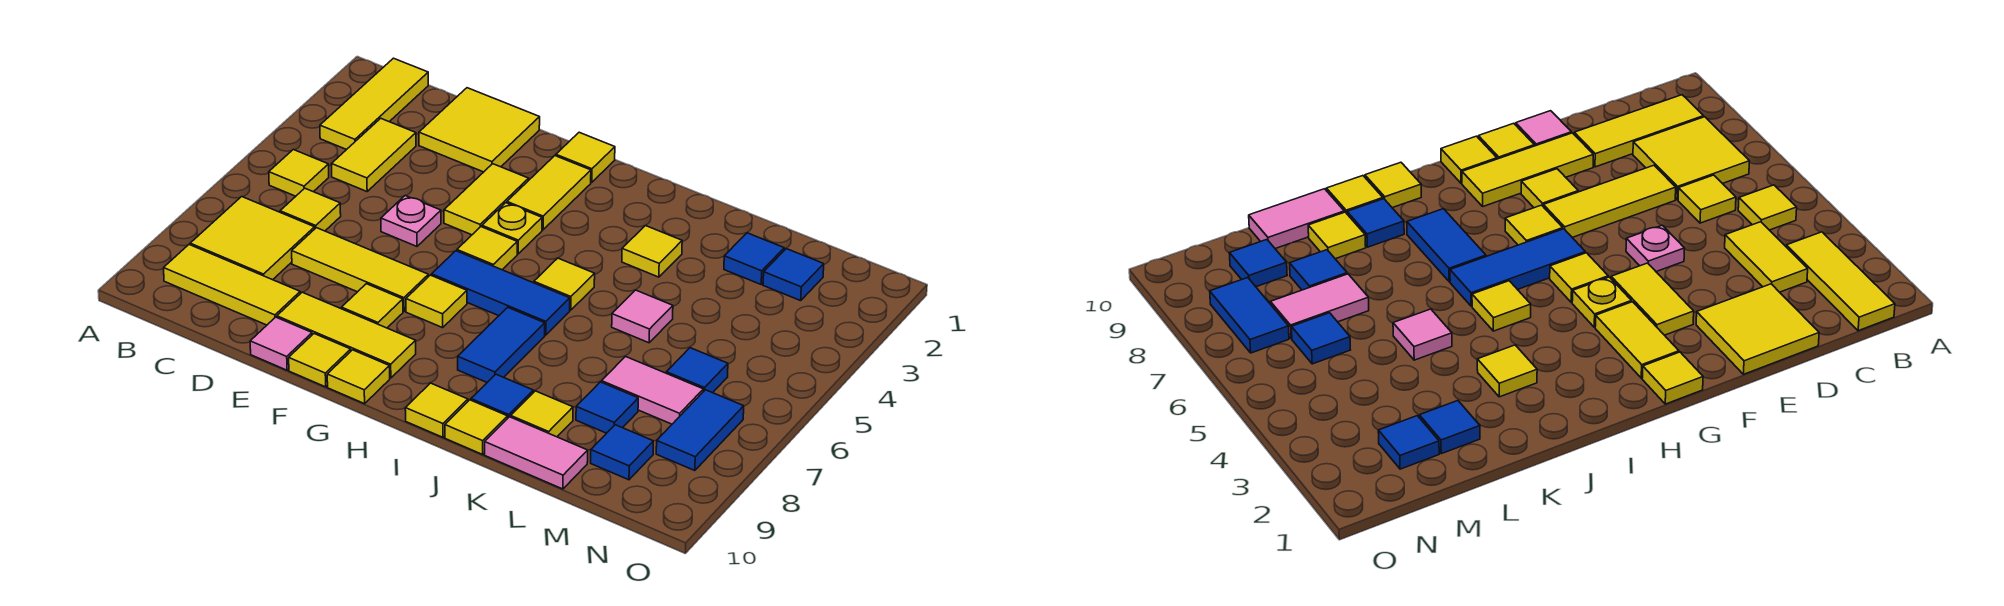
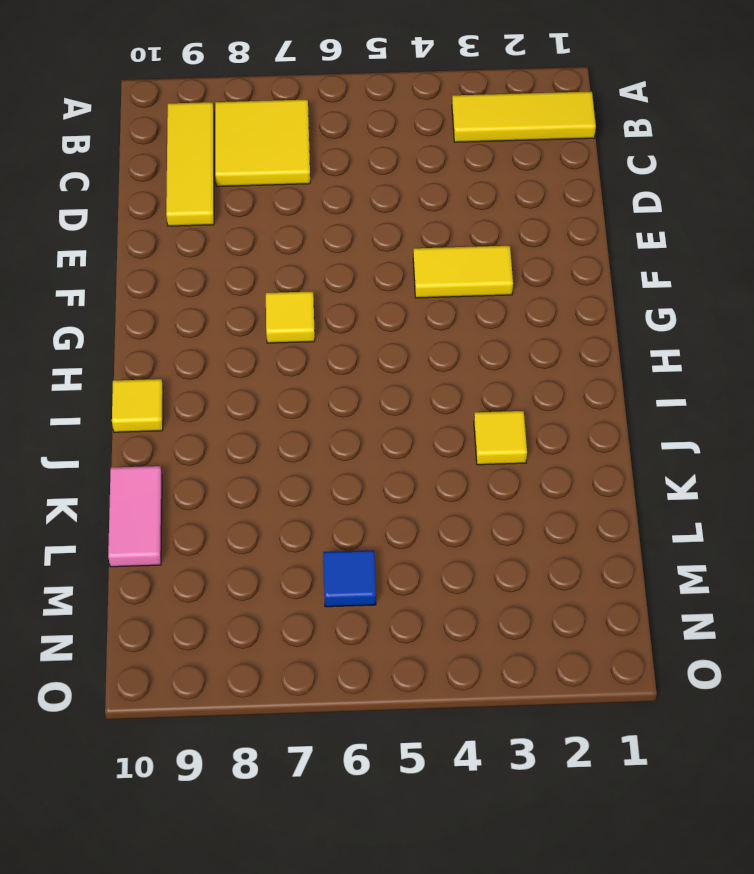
none -> yellow tile B5 level 1
none -> yellow tile C3:C4 level 1
none -> yellow tile C6 level 1
none -> yellow tile D1:E2 level 1

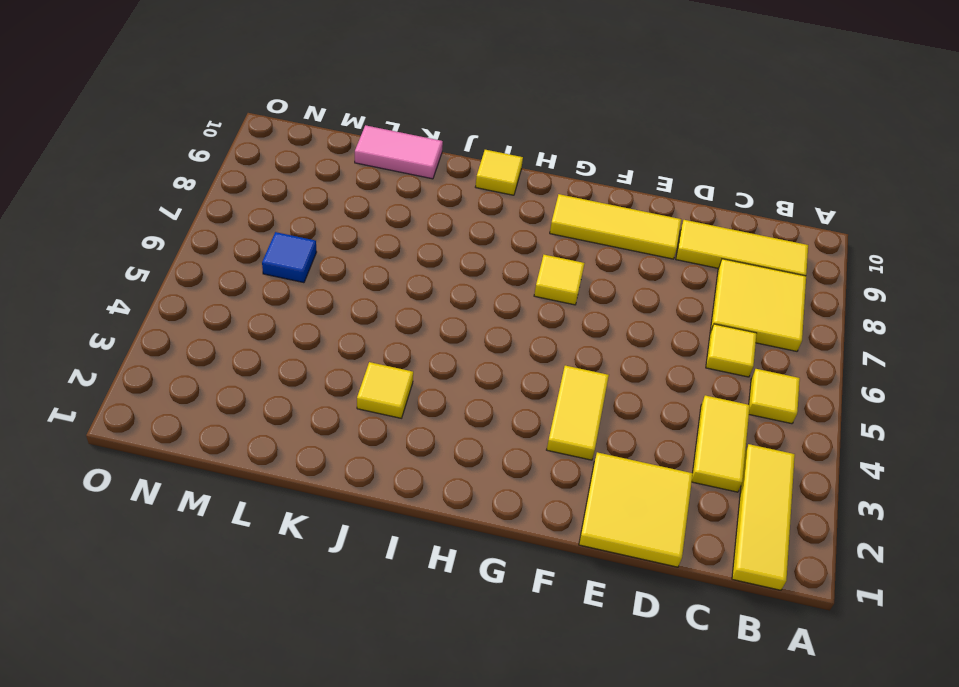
none -> yellow tile D7:F7 level 1
none -> pink plate E5 level 1
none -> pink tile E10 level 1
none -> yellow tile F8 level 1

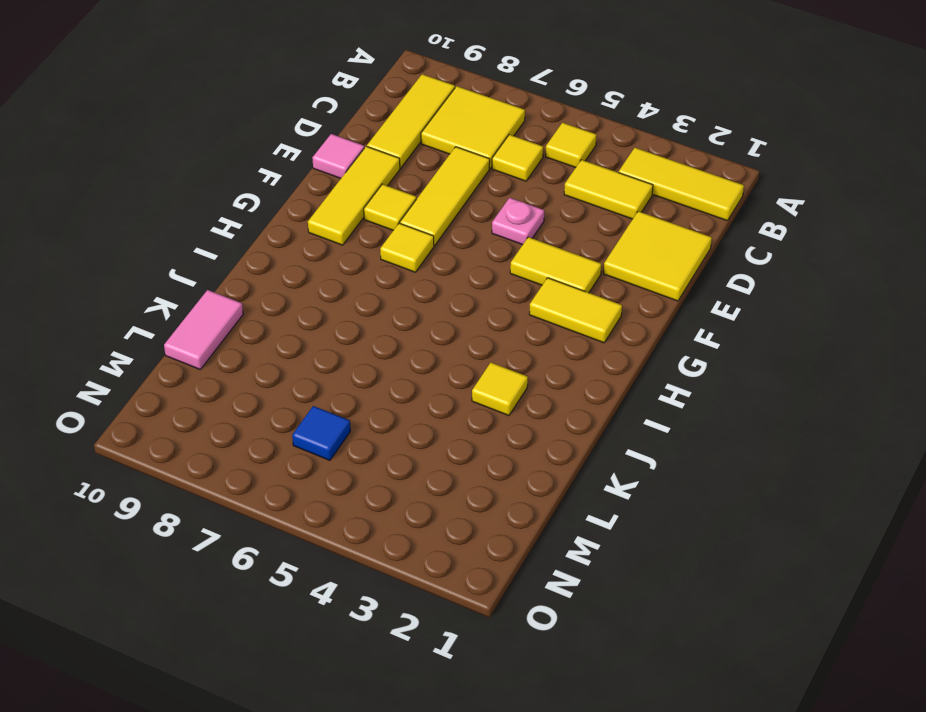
none -> yellow tile F10 level 1
none -> yellow tile G1 level 1
none -> yellow plate G4 level 1
none -> yellow tile G5 level 1

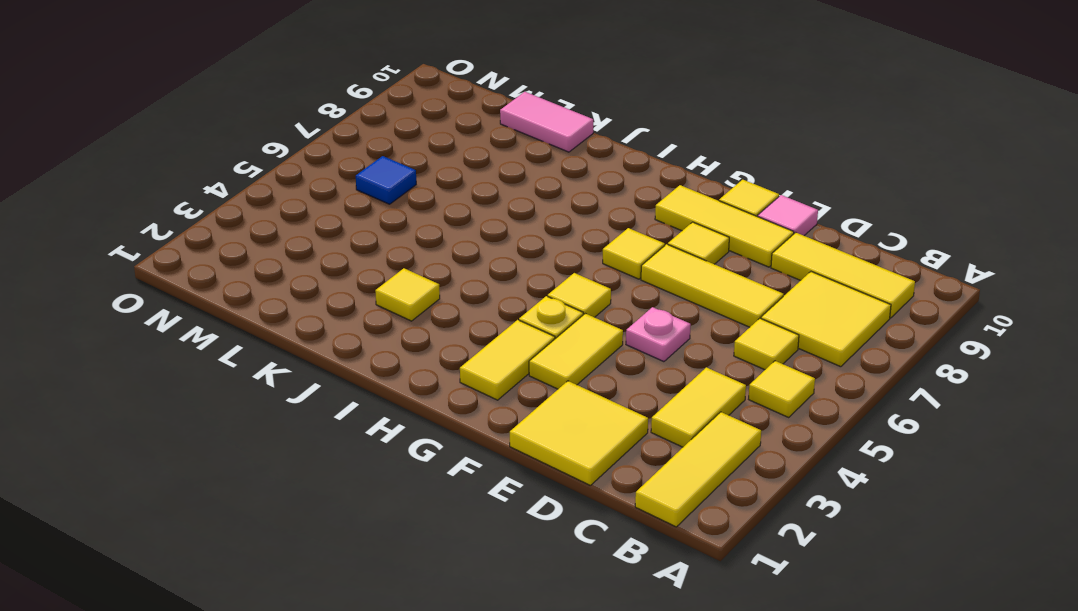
none -> yellow tile G1 level 1
none -> blue tile G6:I6 level 1
none -> yellow tile G10 level 1
none -> yellow tile I5 level 1

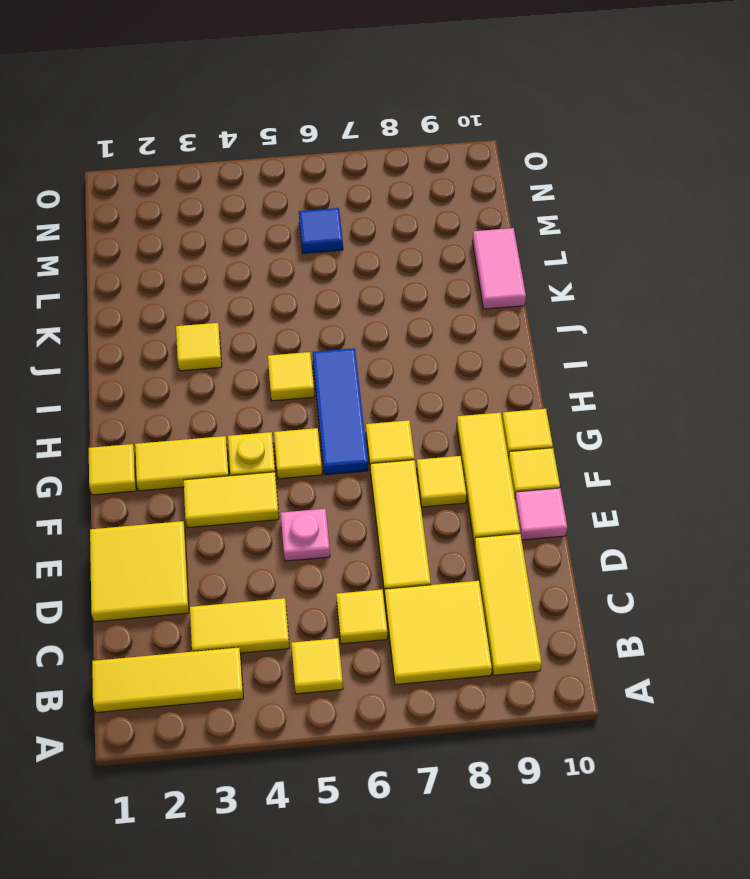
none -> blue tile I7:I8 level 1
none -> yellow tile I10 level 1
none -> blue tile J9 level 1
none -> yellow tile J10 level 1

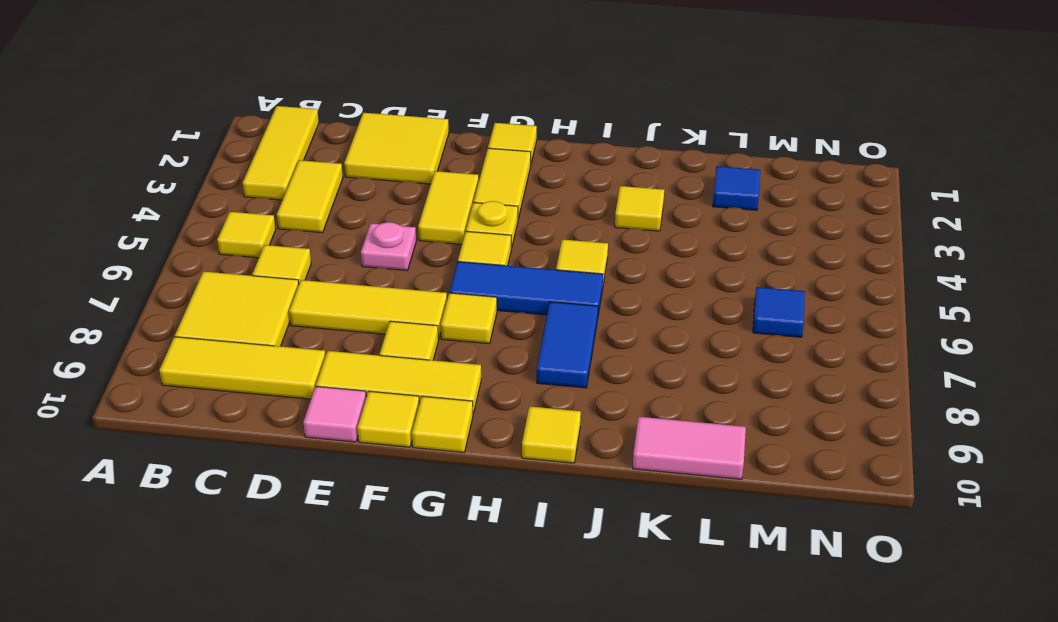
none -> blue tile J9 level 1
none -> yellow tile J10 level 1
none -> pink tile K5 level 1
none -> yellow tile K9 level 1

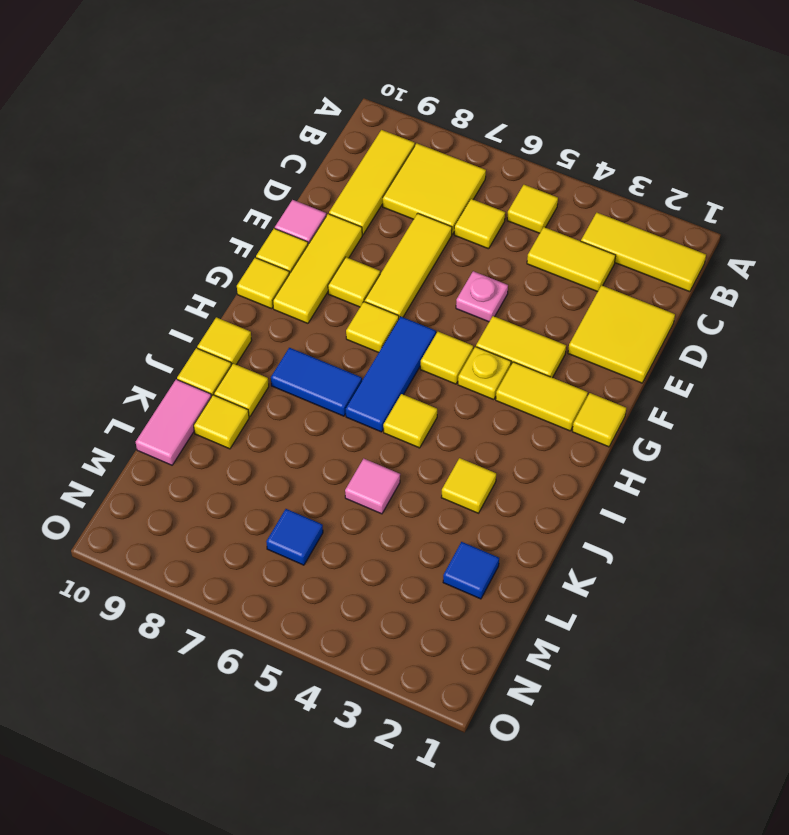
yellow tile J9 level 1 -> blue tile J9 level 1
none -> pink tile L7:M7 level 1
none -> blue tile L8 level 1
none -> blue tile M2 level 1
none -> blue tile M9 level 1

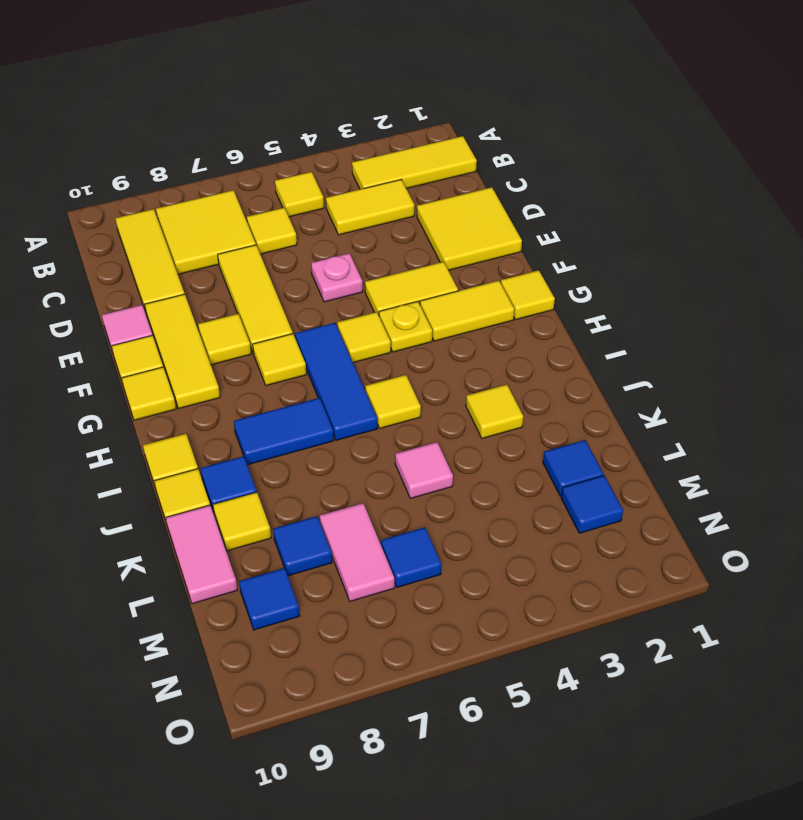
none -> blue tile N7:N8 level 1

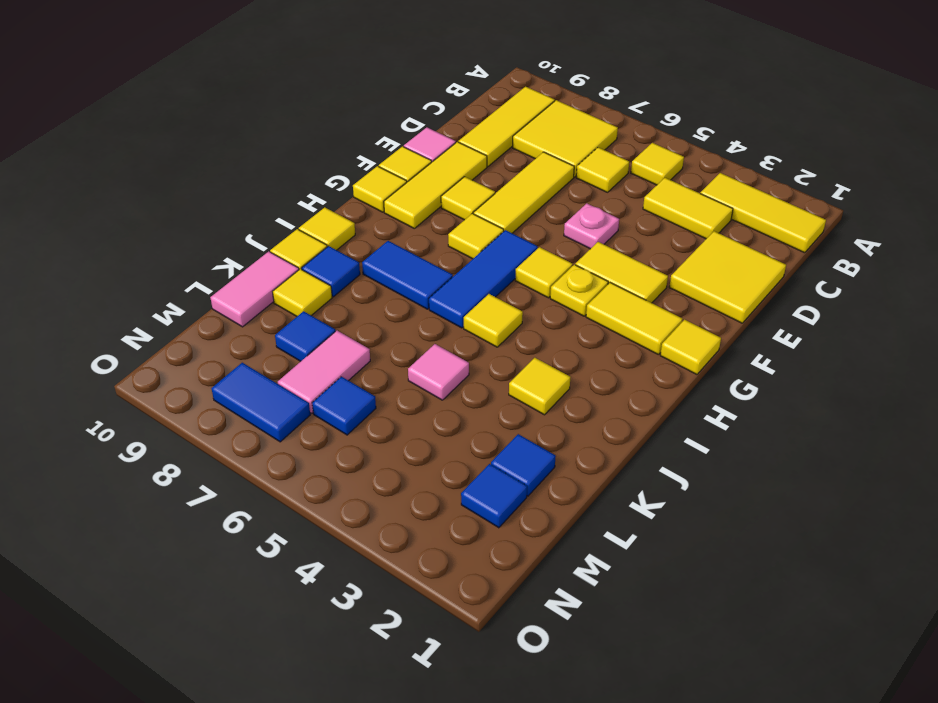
none -> blue tile M9 level 1

